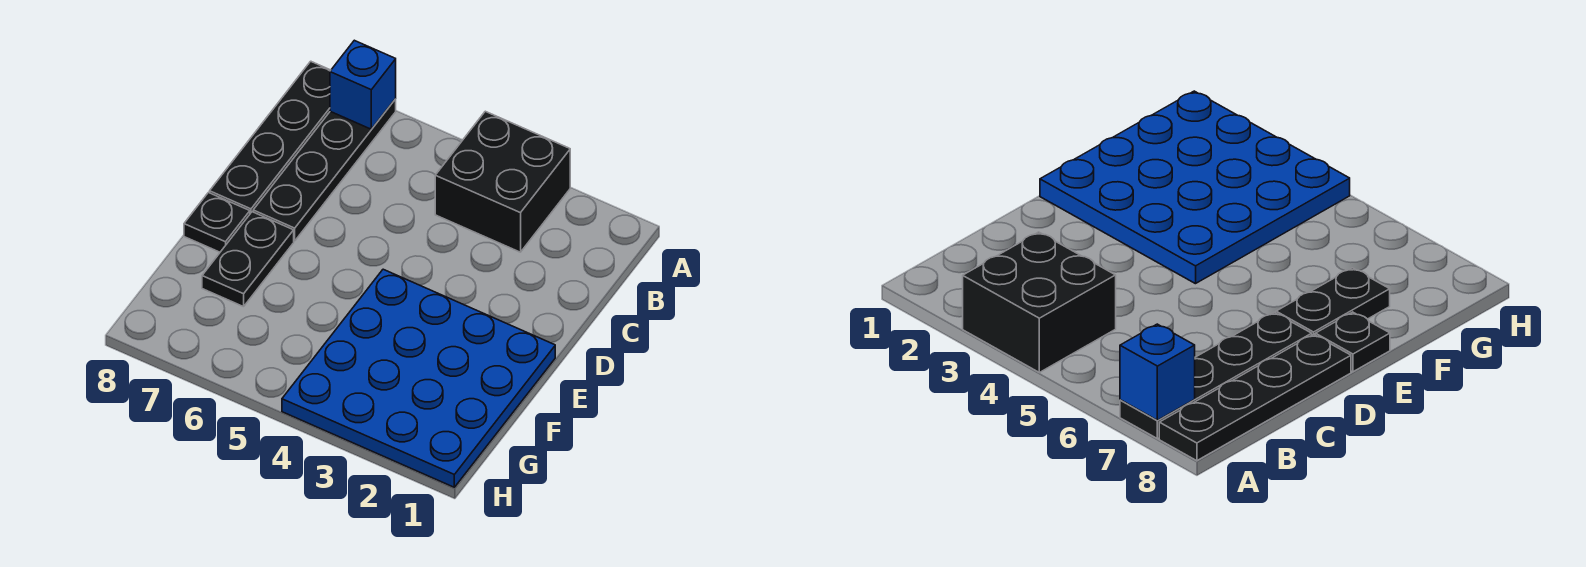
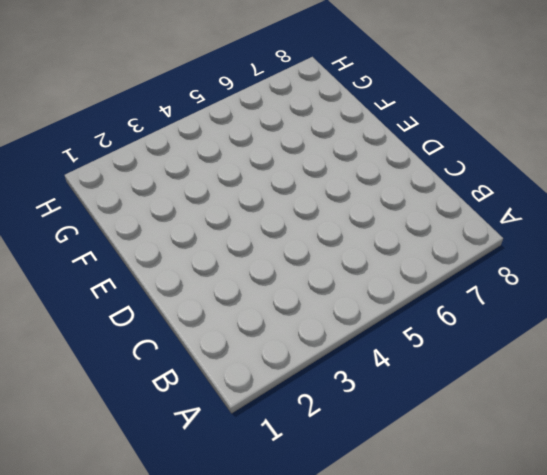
none -> black brick A3:B4 level 1
none -> black plate A7:D7 level 1

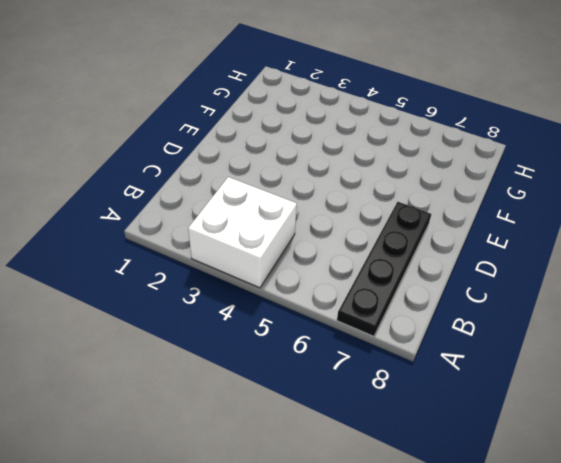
white brick A3:B4 level 1 -> black brick A3:B4 level 1
none -> black plate A8:D8 level 1
none -> blue plate E1:H4 level 1

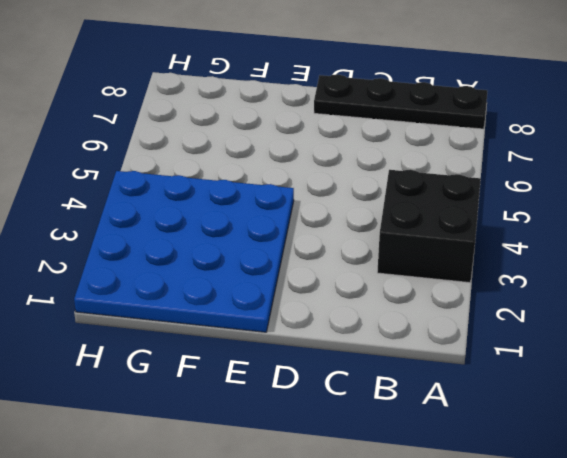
none -> black plate A7:D7 level 1
none -> black plate E7:F7 level 1

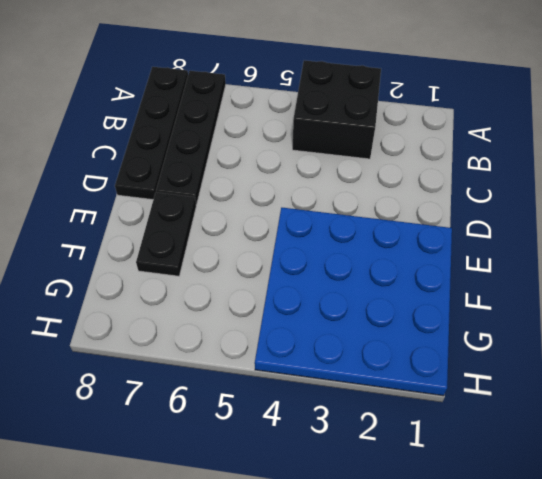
none -> black plate E8 level 1
none -> blue brick A7 level 2

